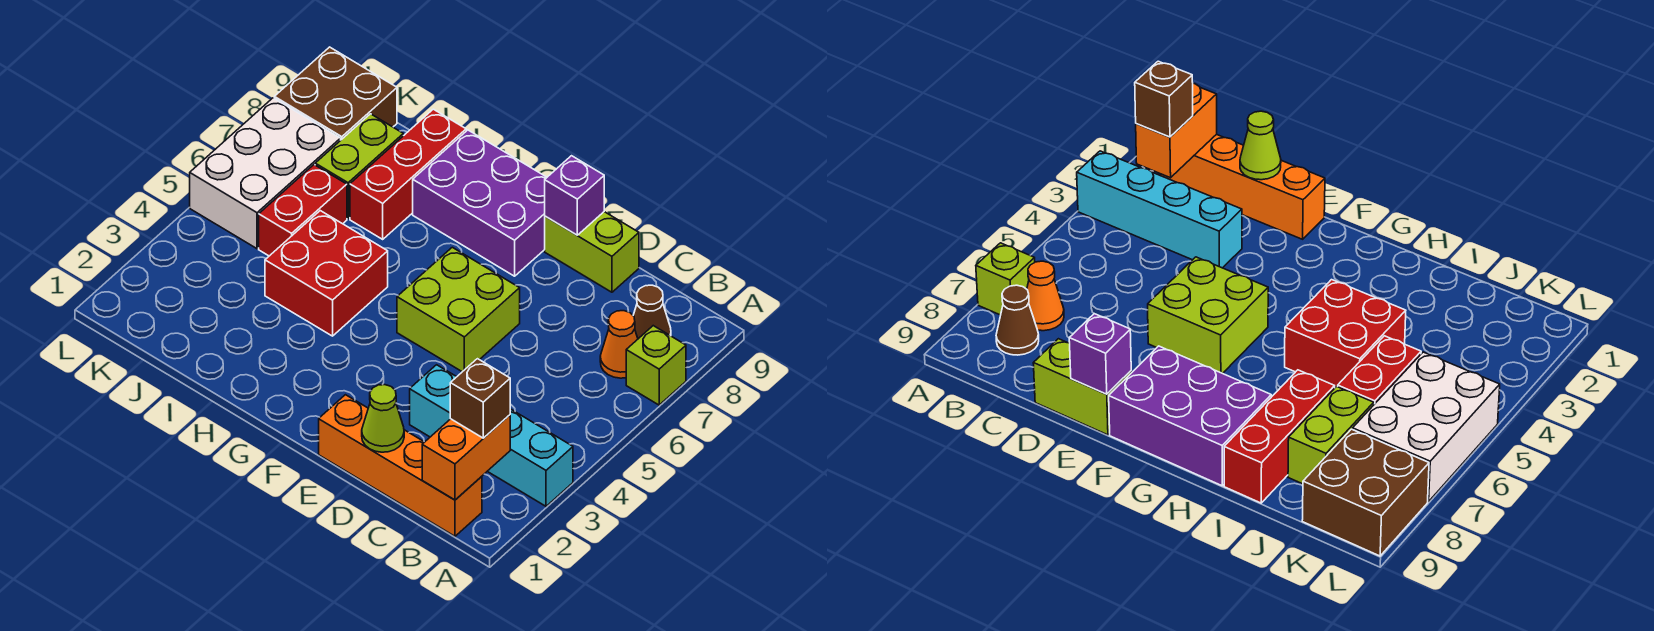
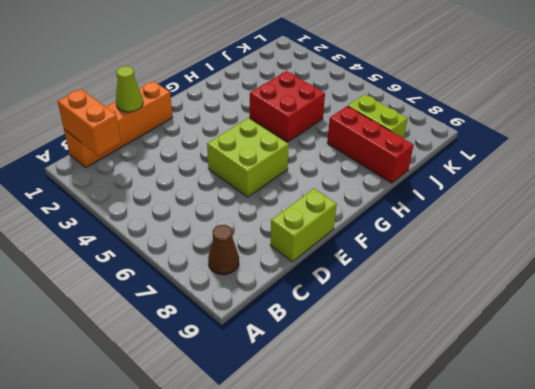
none -> cyan brick A3:D3 level 1
none -> lime brick A7 level 1
none -> orange cone B7 level 1

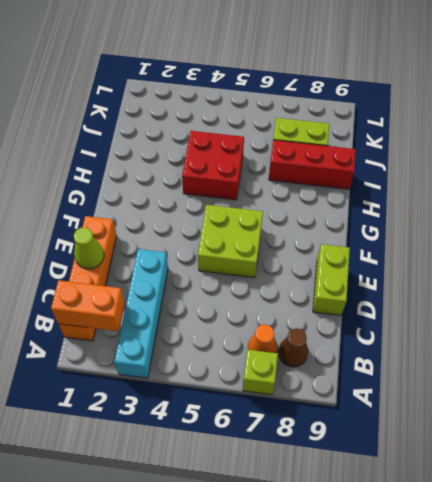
none -> purple brick F8:H9 level 1
none -> red brick J5:J6 level 1
none -> white brick K5:L7 level 1

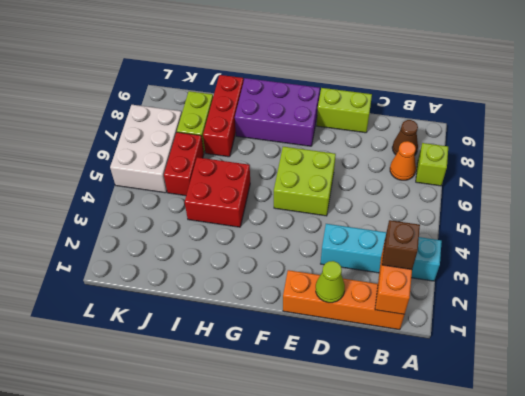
none -> brown brick K8:L9 level 1
none -> purple brick E9 level 2

